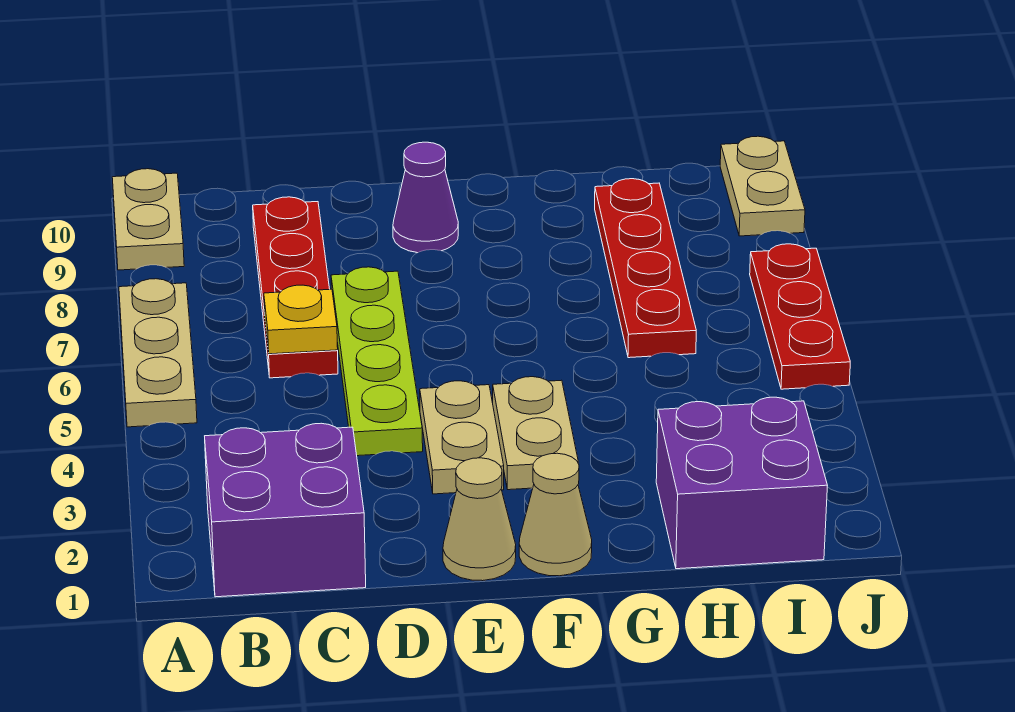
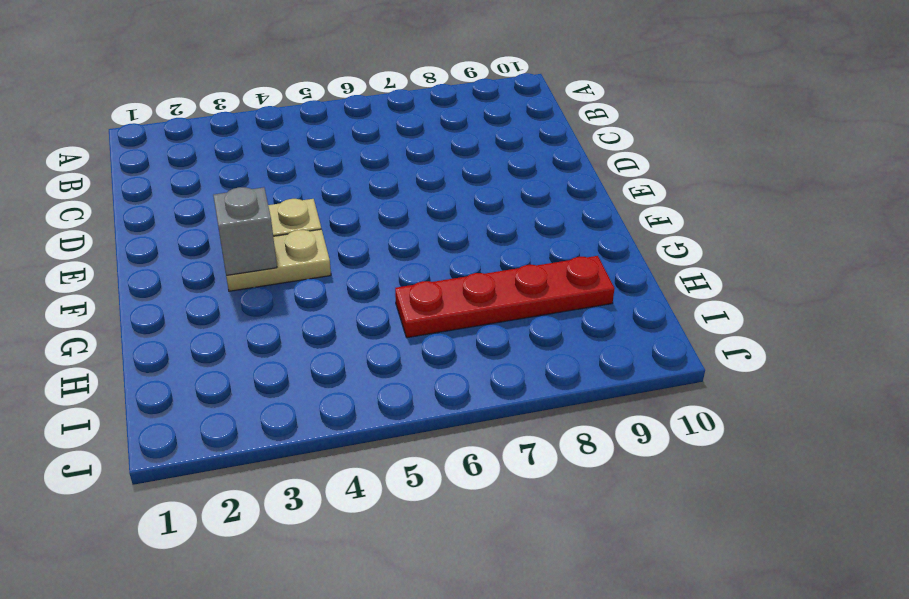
grey brick F3 level 2 -> none
none -> tan plate A5:A7 level 1
none -> tan plate A9:A10 level 1
none -> purple brick B1:C2 level 1

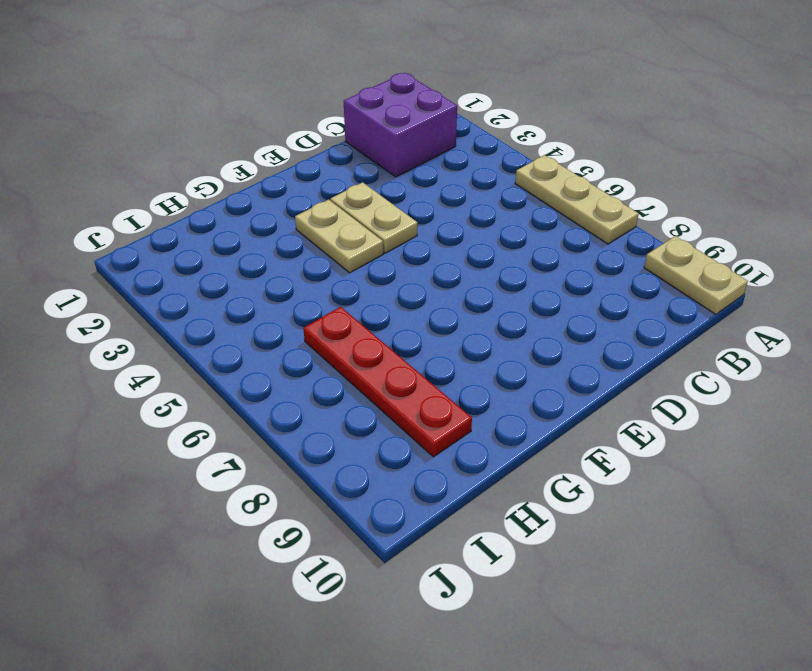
none -> red plate C6:C9 level 1
none -> lime plate D4:D7 level 1
none -> tan cone E1 level 1

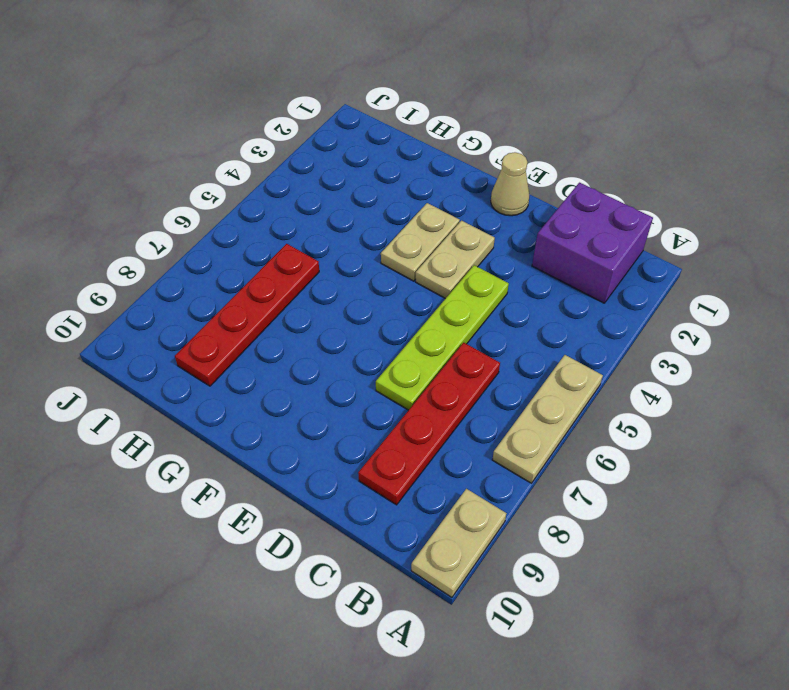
none -> purple cone E9 level 1
none -> tan cone F1 level 1
none -> purple brick H1:I2 level 1

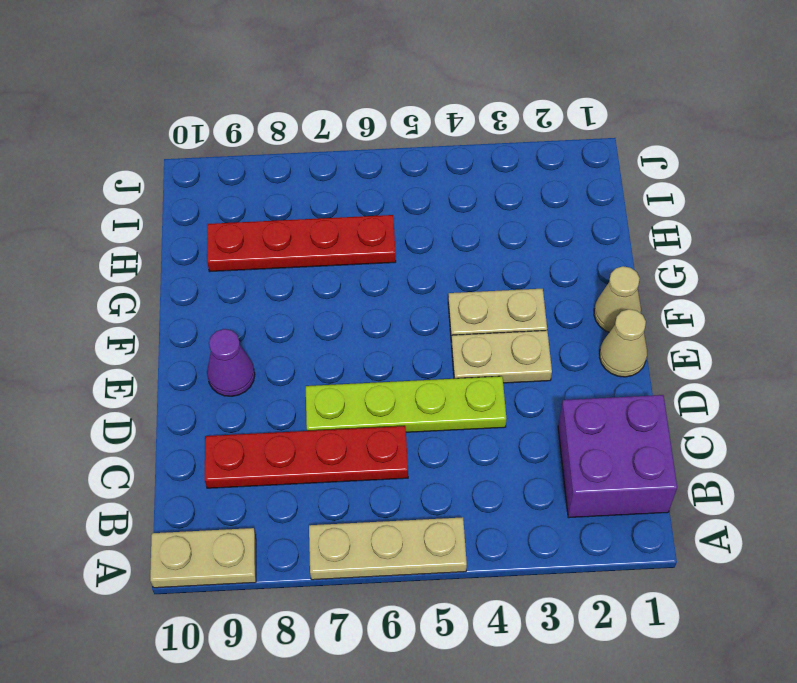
none -> purple brick H1:I2 level 1
none -> red plate J5:J7 level 1
none -> tan plate J9:J10 level 1

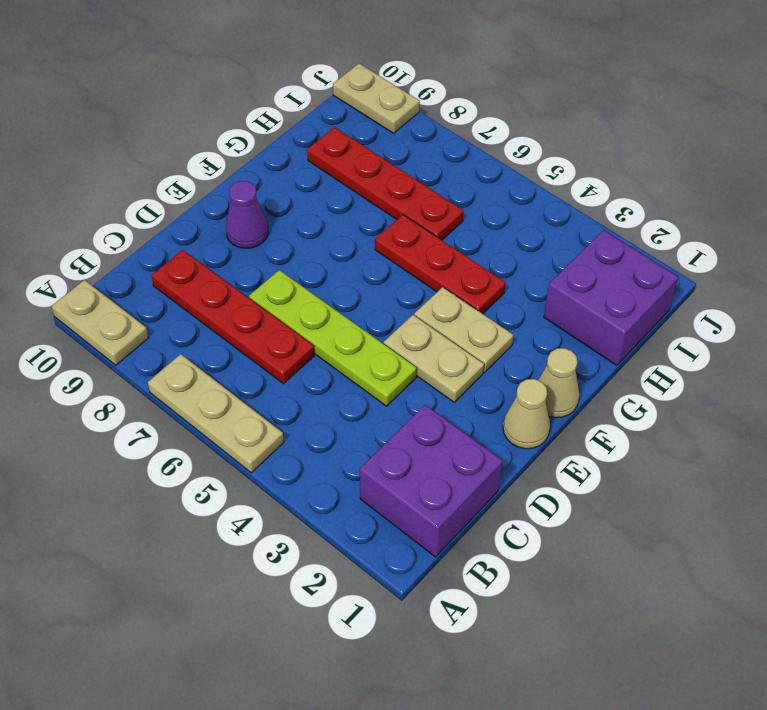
red plate G4:G6 level 1 -> red plate J5:J7 level 1
none -> yellow plate C6 level 2

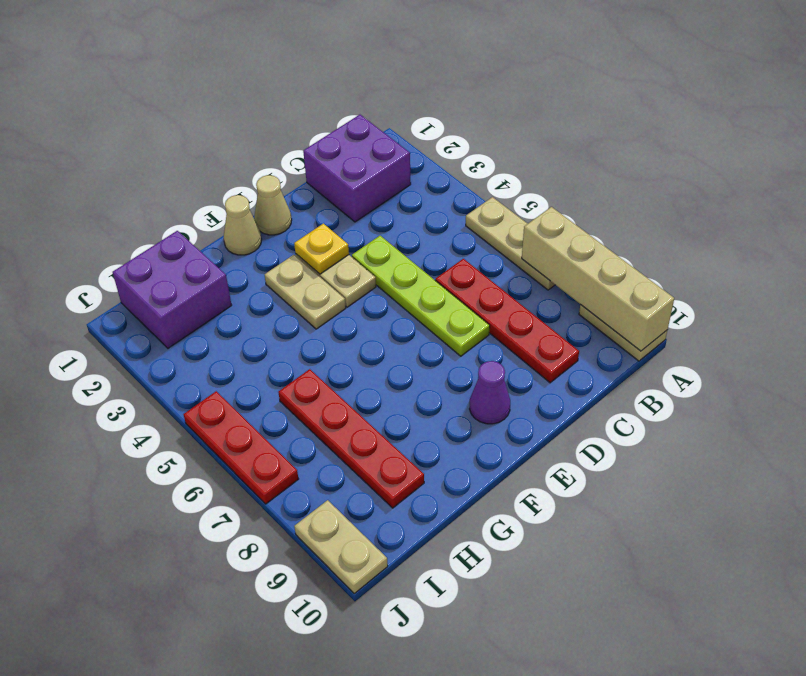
tan brick A7:A10 level 2 -> none
yellow plate E3 level 2 -> yellow plate C6 level 2

